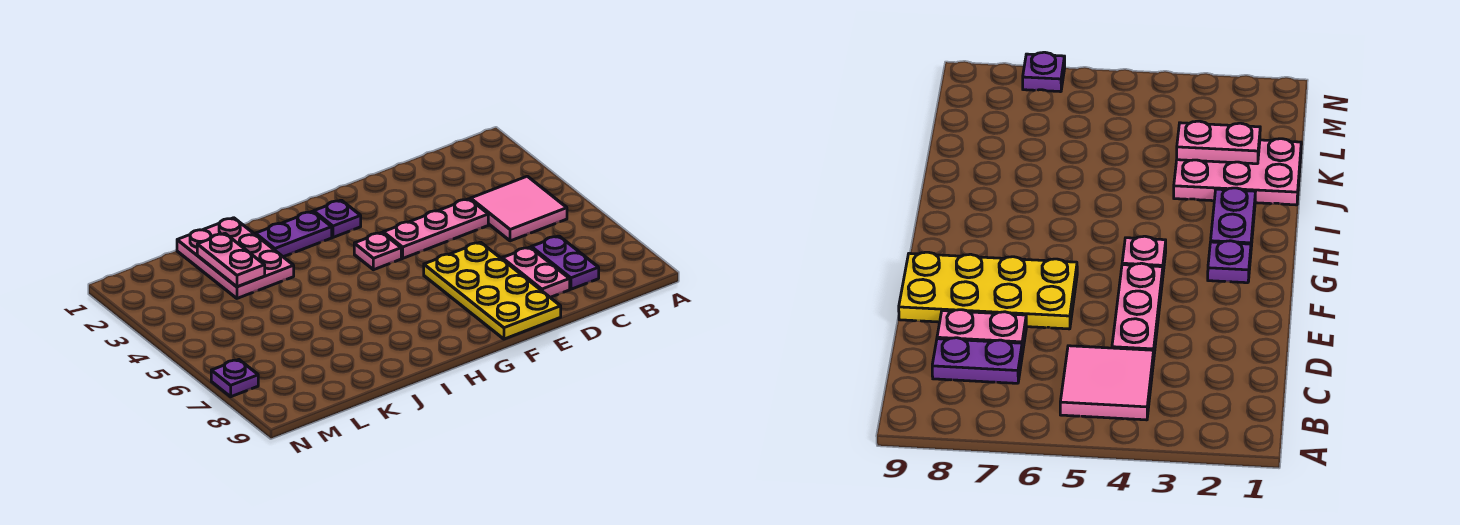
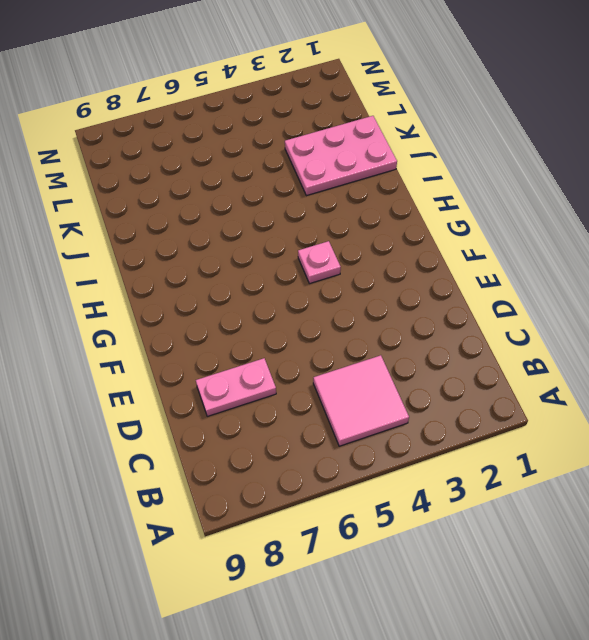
none -> purple plate C7:C8 level 1
none -> pink plate D4:F4 level 1

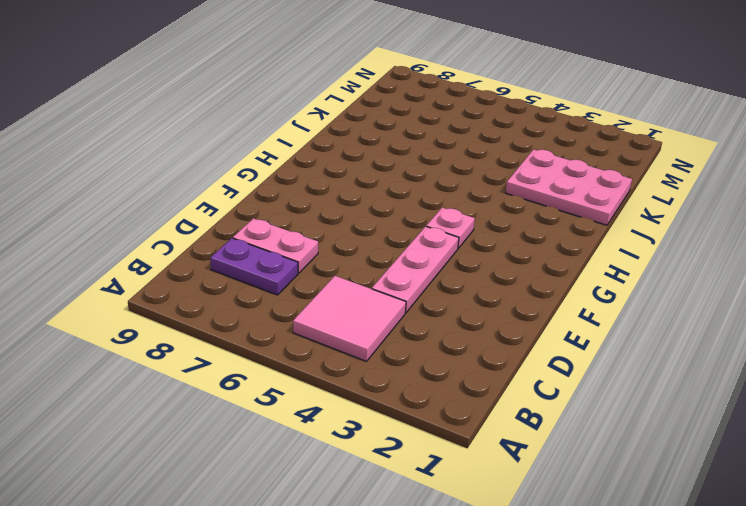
none -> yellow plate E6:F9 level 1
none -> purple plate G2 level 1

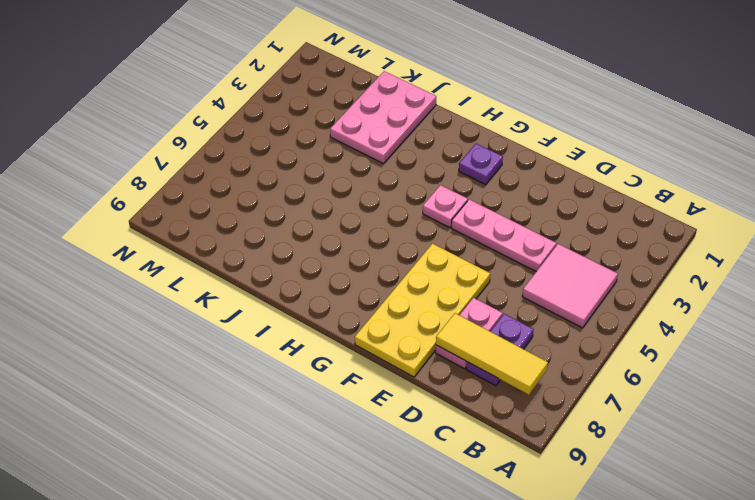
yellow tile B8:D8 level 2 -> none
none -> purple plate H2:I2 level 1
none -> purple plate N7 level 1

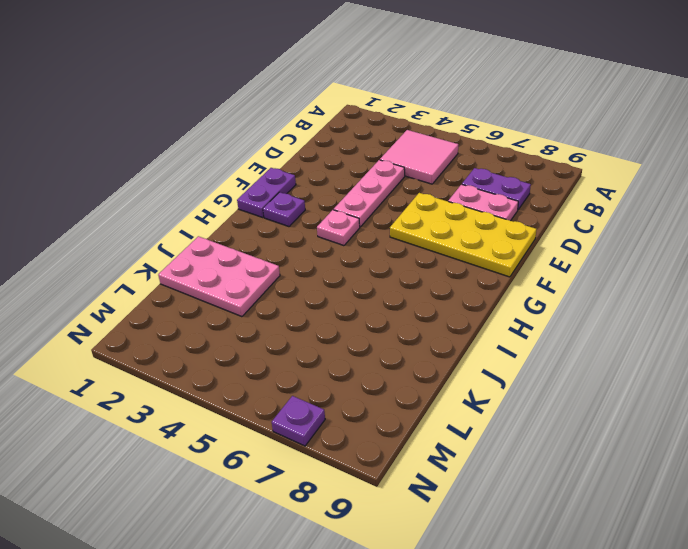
purple plate F1:G1 level 1 -> purple plate H2:I2 level 1
none -> pink plate K2:K3 level 2

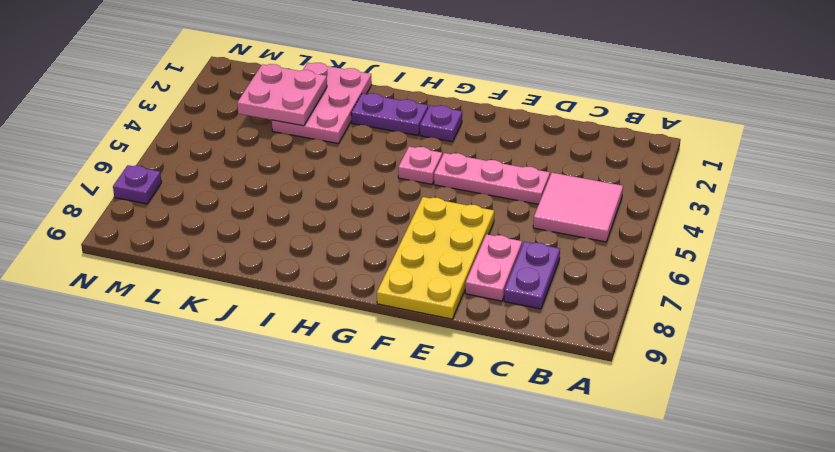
pink plate K2:L3 level 2 -> pink plate K2:K3 level 2

